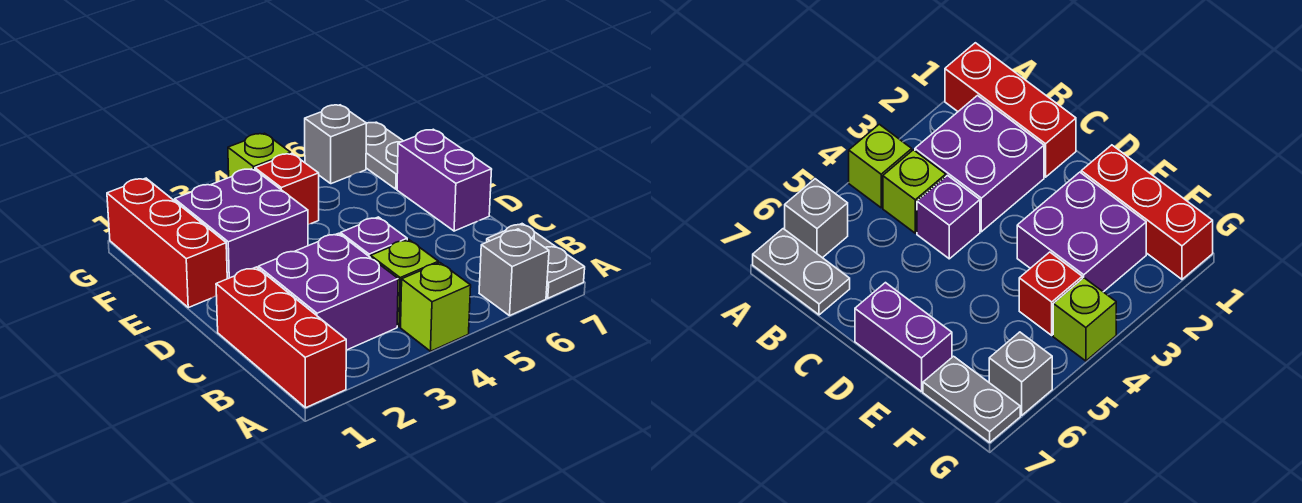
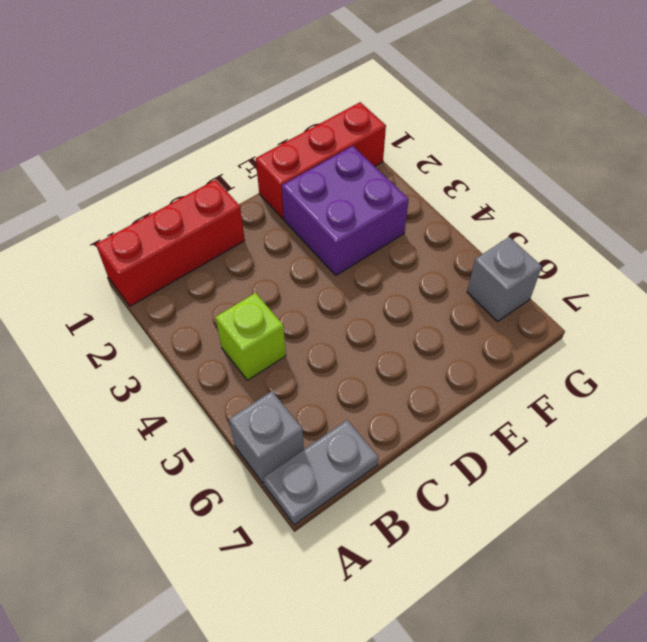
none -> lime brick A4 level 1
none -> purple brick B2:C3 level 1
none -> purple brick C4 level 1

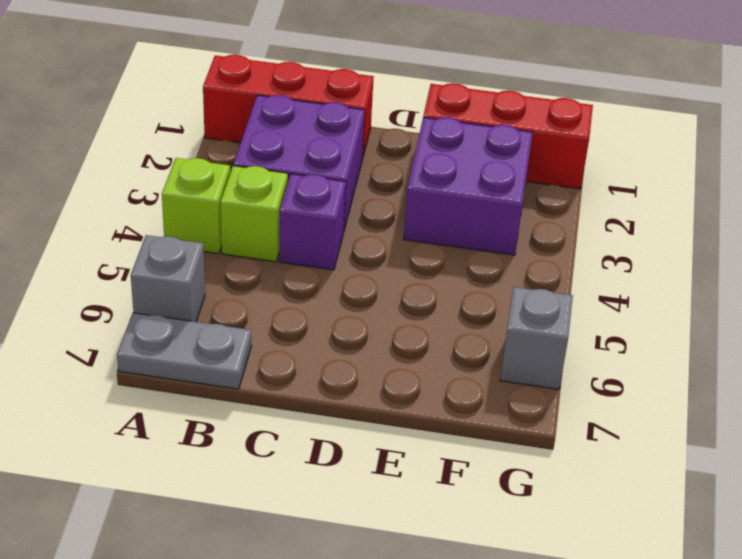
none -> purple brick D7:E7 level 1
none -> red brick F4 level 1
none -> grey plate F7:G7 level 1

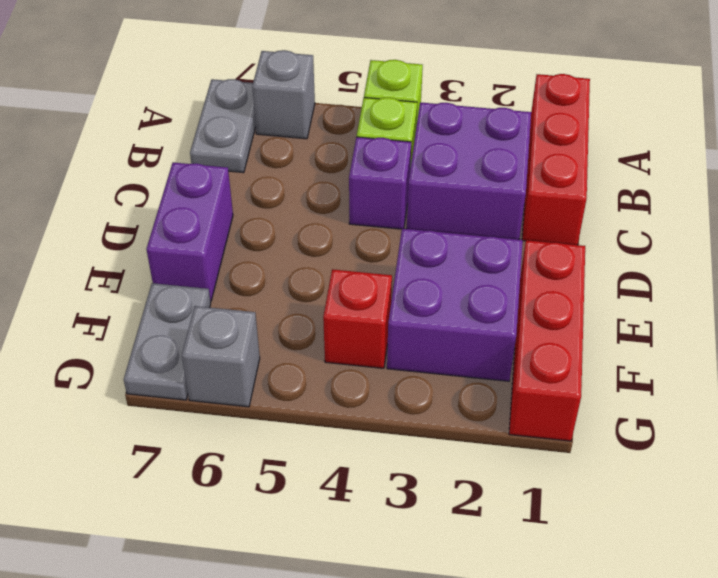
none -> lime brick G4 level 1

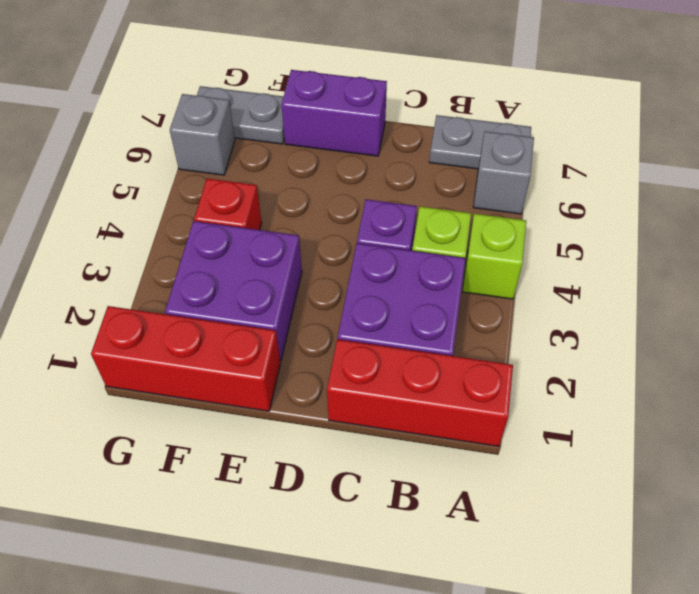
none -> lime brick G4 level 1

